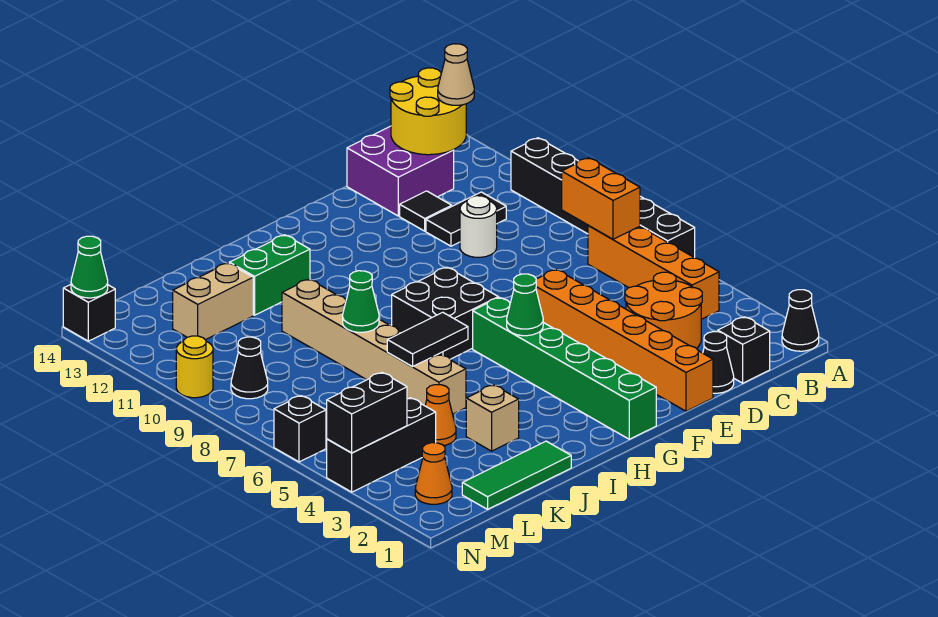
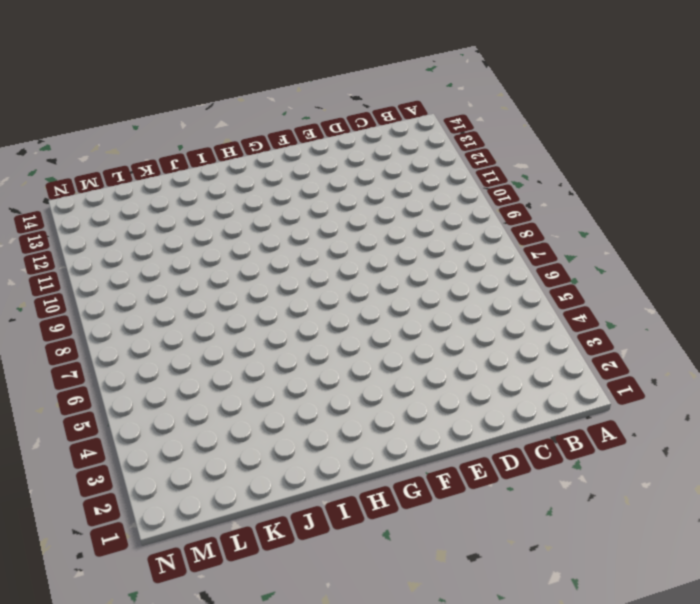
none -> black cone A1 level 1
none -> black brick A6:A11 level 1
none -> orange brick B4:B7 level 1
none -> black brick C1 level 1

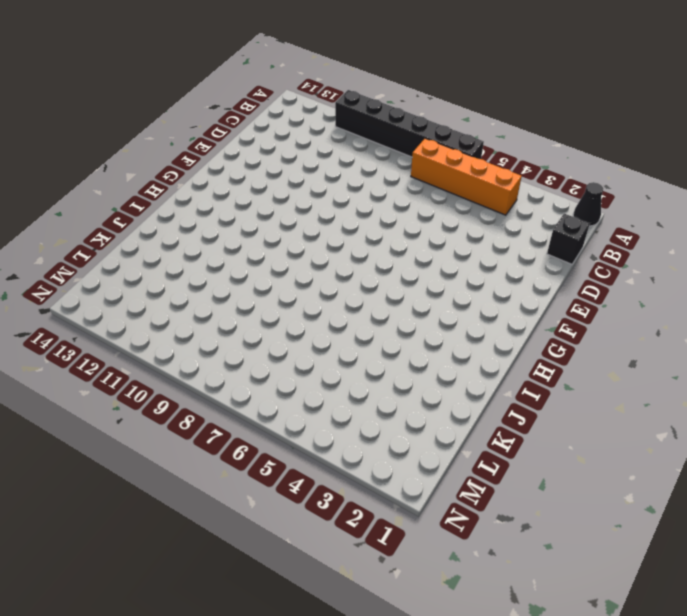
none -> orange round brick C3:D4 level 1
none -> black tile C11:D11 level 1
none -> purple brick C13:D14 level 1
none -> black cone D1 level 1

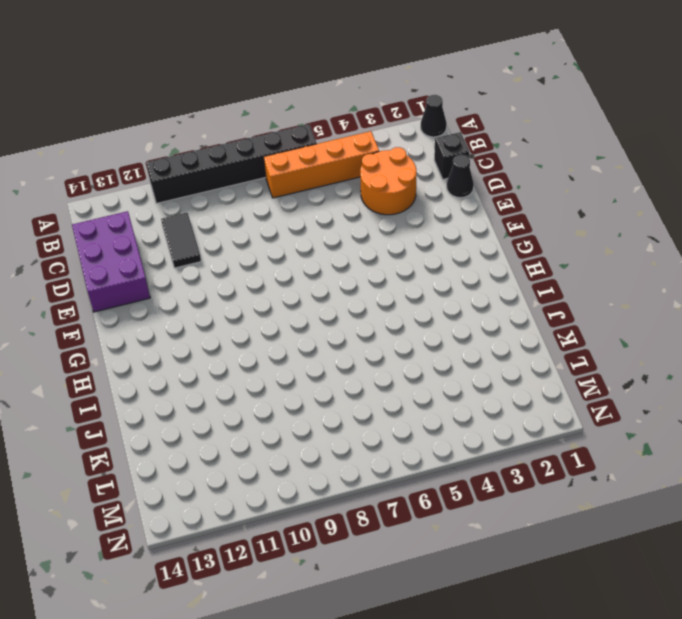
purple brick C13:E14 level 1 -> purple brick C13:D14 level 1
none -> white round brick D10 level 1
none -> black tile D12 level 1
none -> orange brick E1:E6 level 1
none -> green brick G1:G6 level 1

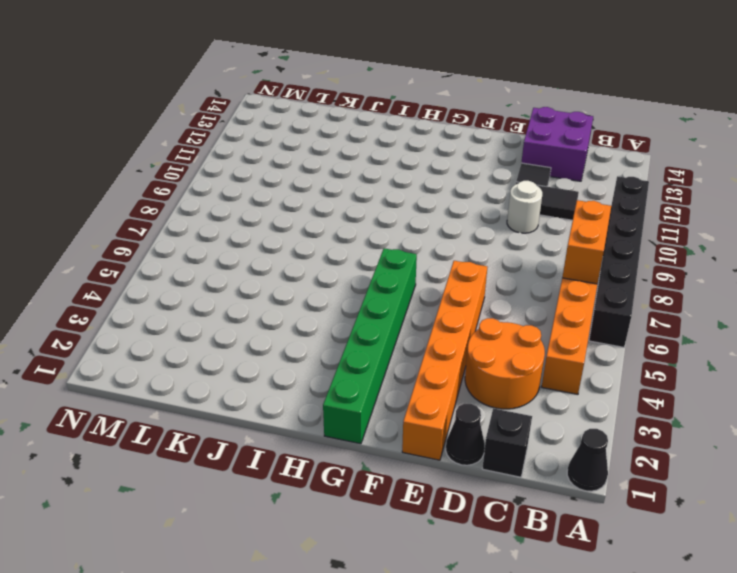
none -> black brick G7:H8 level 1
none -> green brick I12:J12 level 1
none -> green tile J1:L1 level 1
none -> tan brick J3 level 1

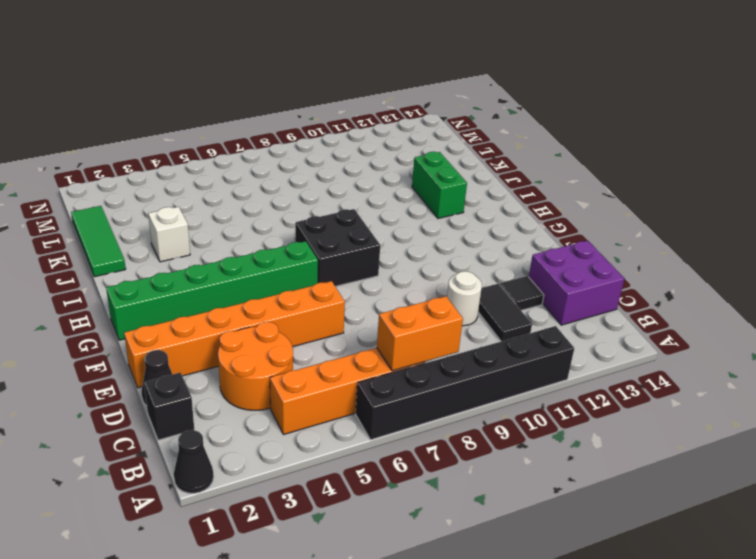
white brick J3 level 1 -> tan brick J3 level 1
none -> tan brick J5:J10 level 1
none -> orange cone K4 level 1
none -> tan brick K12:L12 level 1
none -> black brick L4:N4 level 1

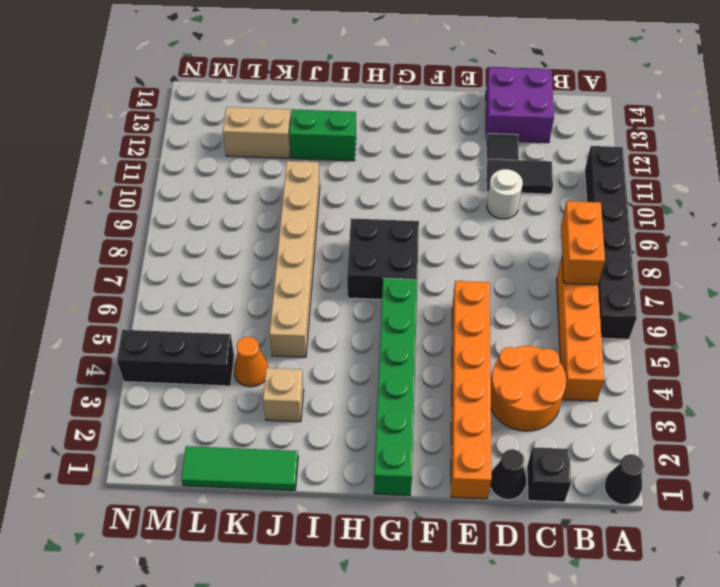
none -> orange cone M2 level 1
none -> black cone M9 level 1
none -> black brick N6 level 1
none -> yellow round brick N10 level 1

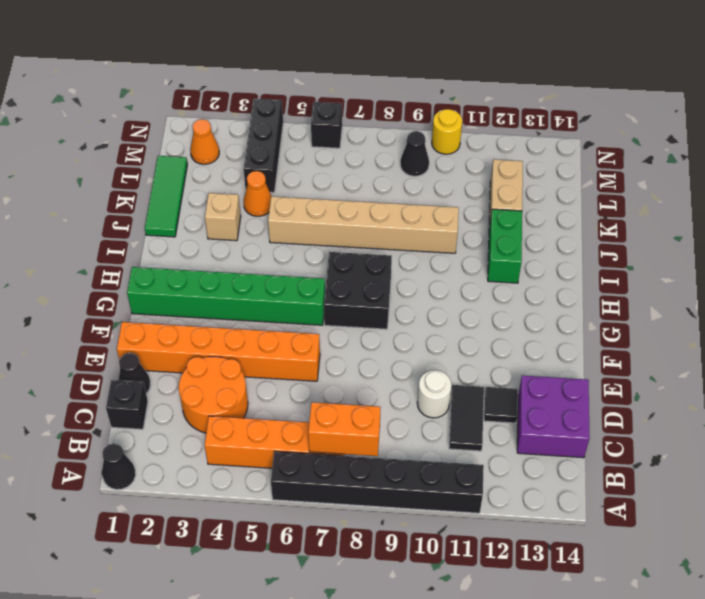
none -> black brick N14 level 1
none -> yellow round brick B13:C14 level 2
none -> green cone G5 level 2
none -> black tile I6:J6 level 2

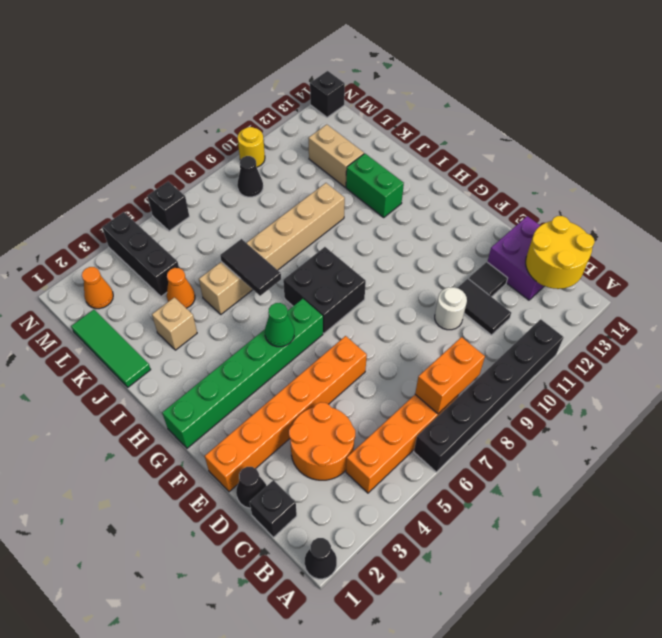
none -> green cone J8 level 2
none -> black brick M4:N4 level 2
none -> green cone N14 level 2
none -> tan cone B13 level 3

